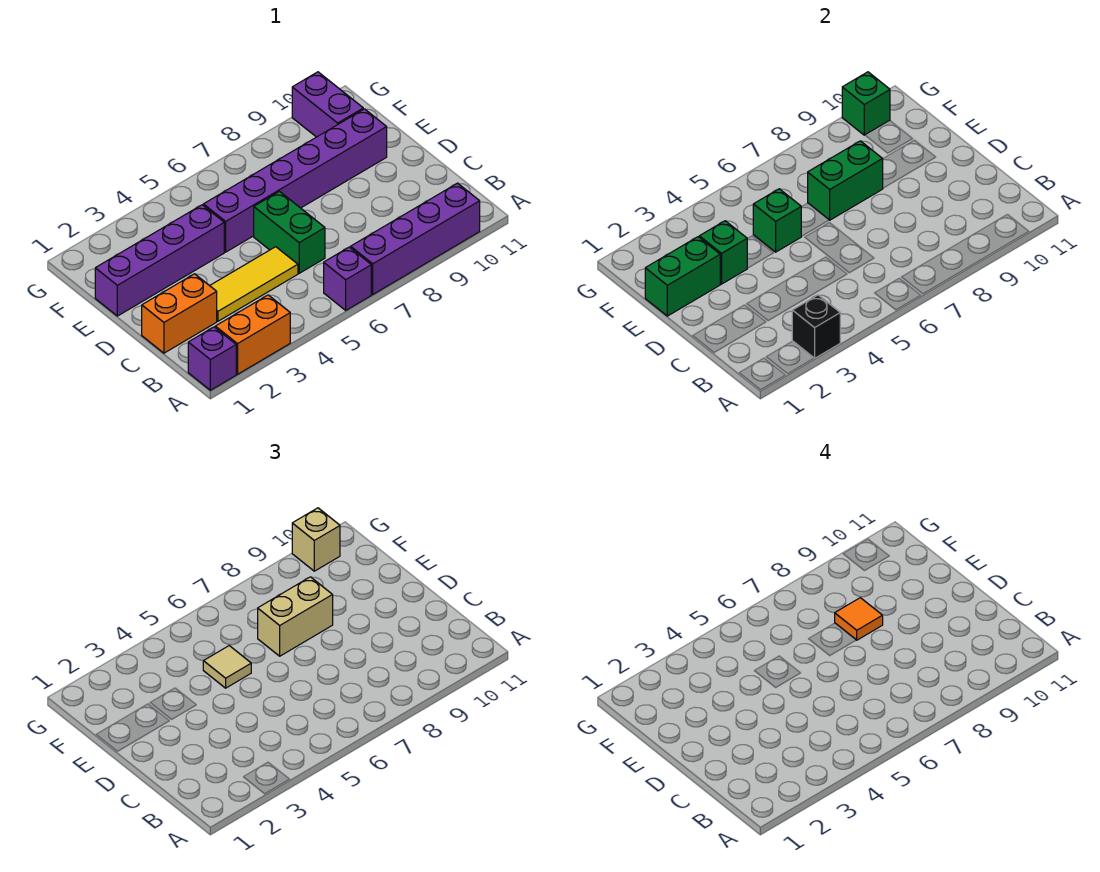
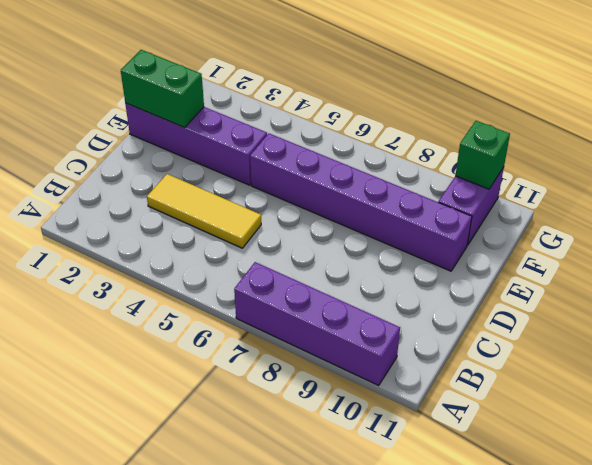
none -> purple brick A1 level 1
none -> orange brick A2:A3 level 1
none -> purple brick A6 level 1

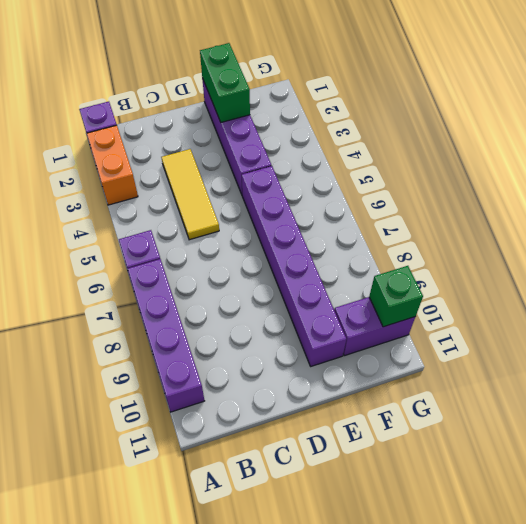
none -> orange brick C1:C2 level 1
none -> green brick C6:D6 level 1
none -> black brick A3 level 2

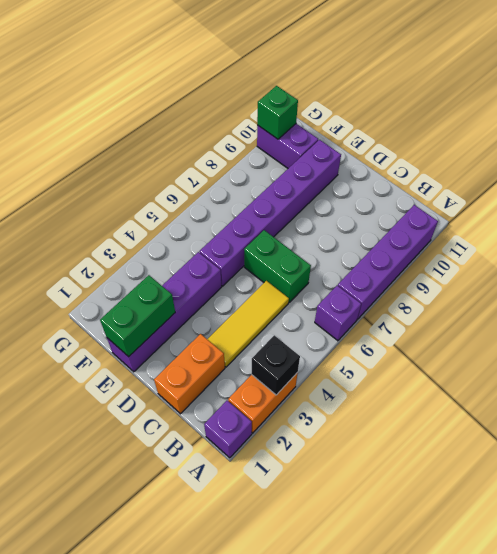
none -> green brick E3 level 2
none -> green brick E5 level 2
none -> green brick E7:E8 level 2

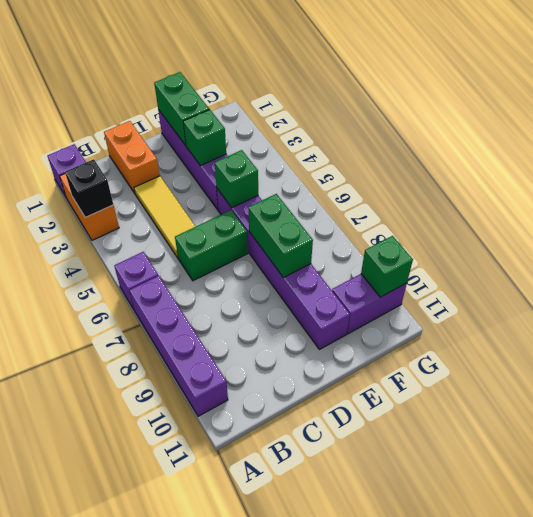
none -> tan tile E5 level 3
none -> tan brick E7:E8 level 3
none -> tan brick G10 level 3

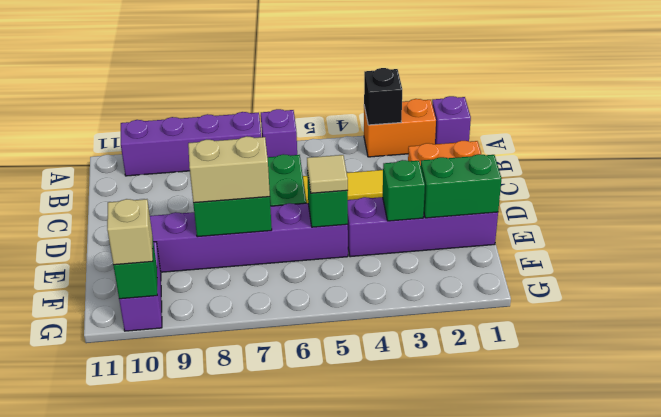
none -> orange tile E8 level 4

